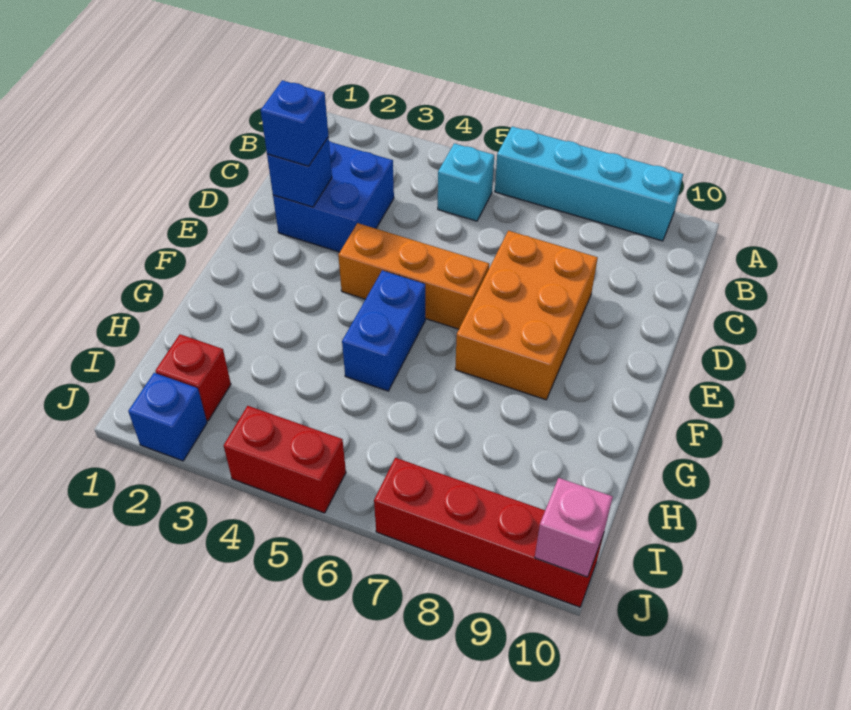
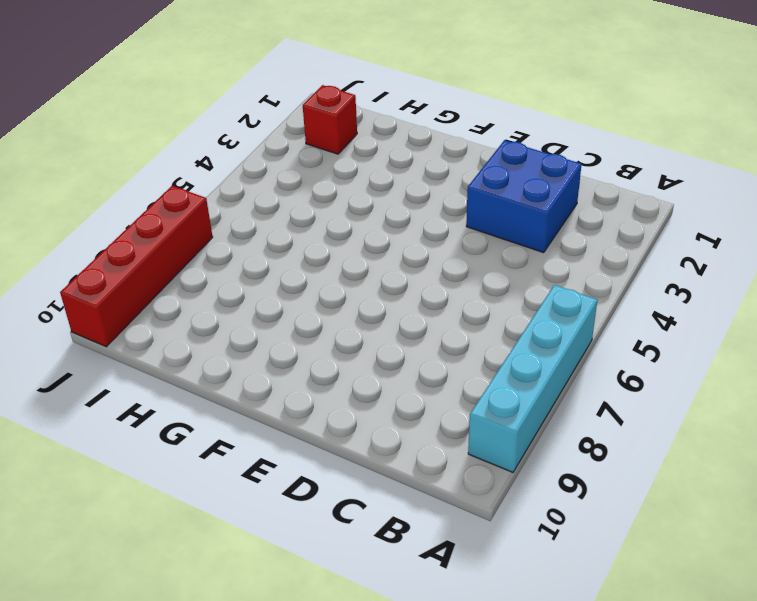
none -> cyan brick B5 level 1
none -> orange brick D7:F8 level 1
none -> orange brick E4:E6 level 1

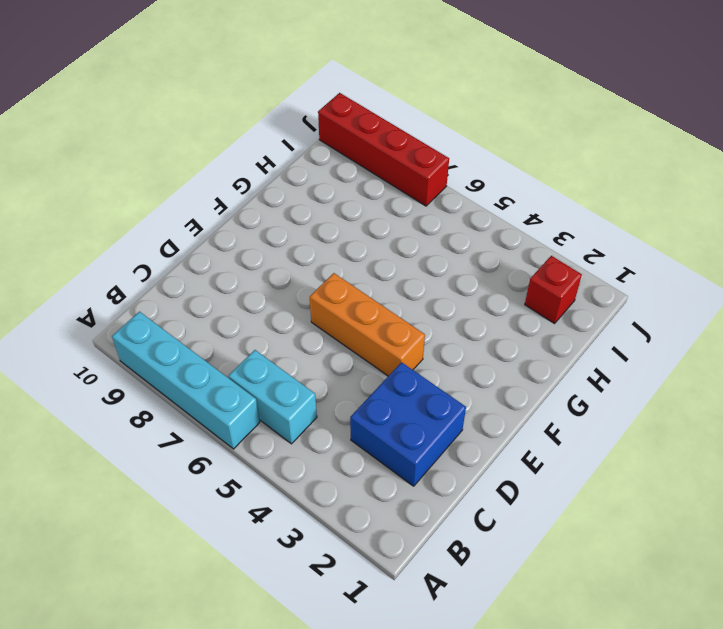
cyan brick B5:B6 level 1 -> cyan brick B5 level 1
none -> orange brick D7:F8 level 1
none -> blue brick F5:G5 level 1
none -> blue brick J2 level 1

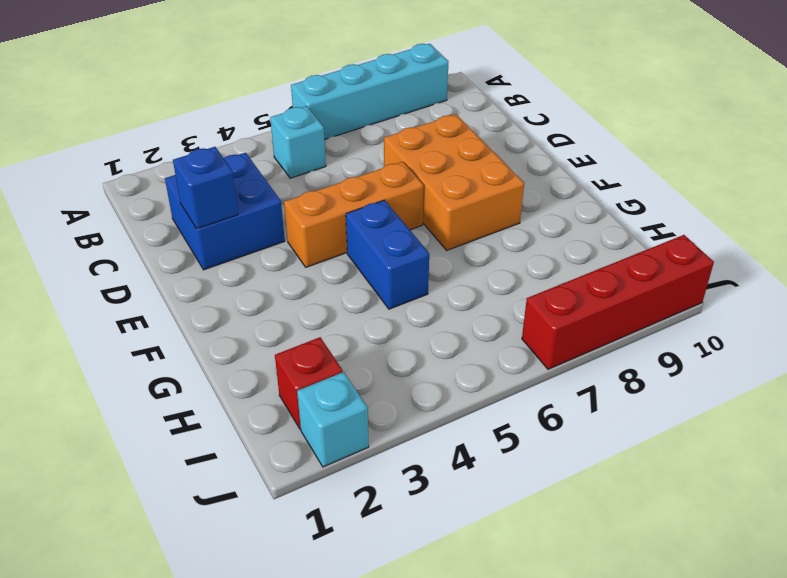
cyan brick J2 level 1 -> blue brick J2 level 1
none -> red brick J4:J5 level 1
none -> pink brick J10 level 2
none -> blue brick D2 level 3

